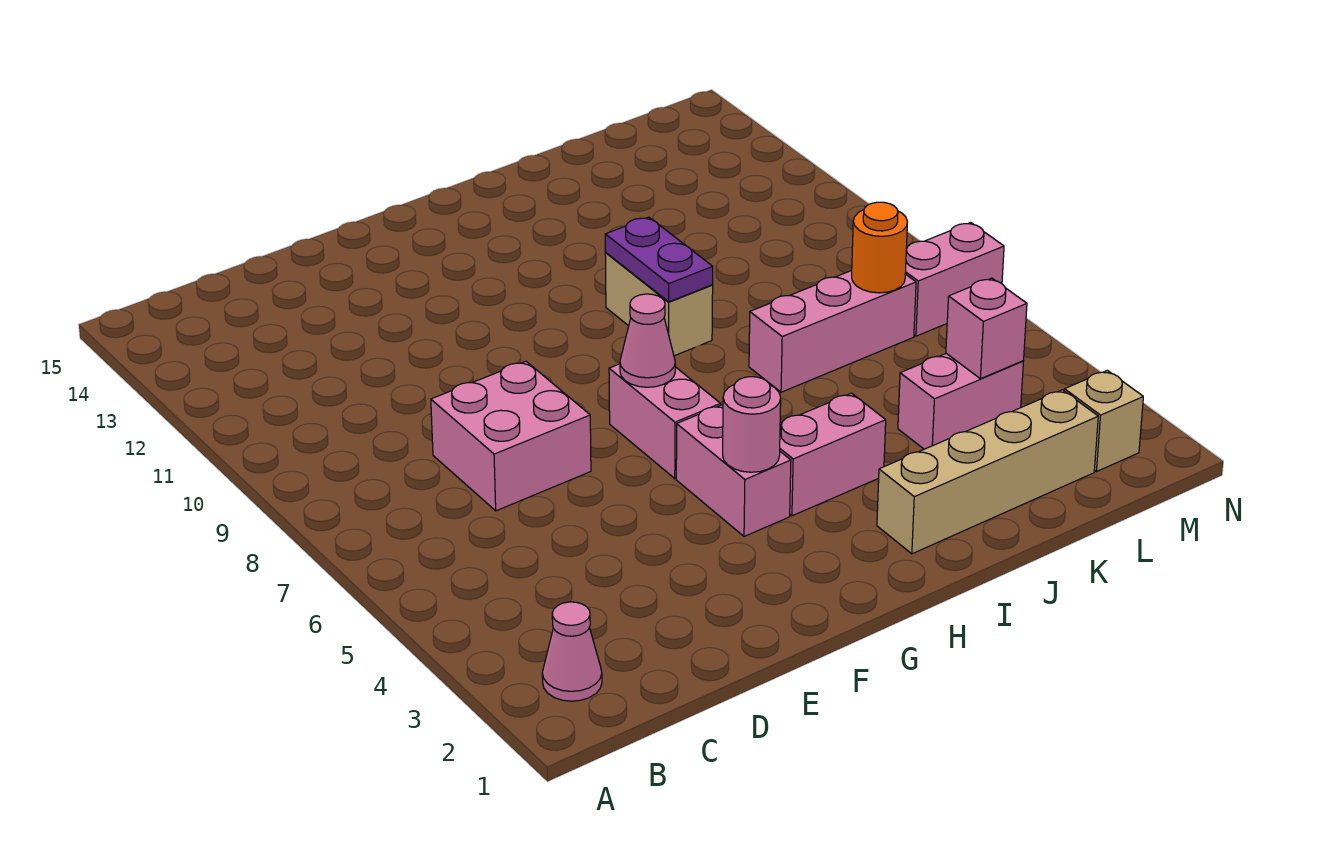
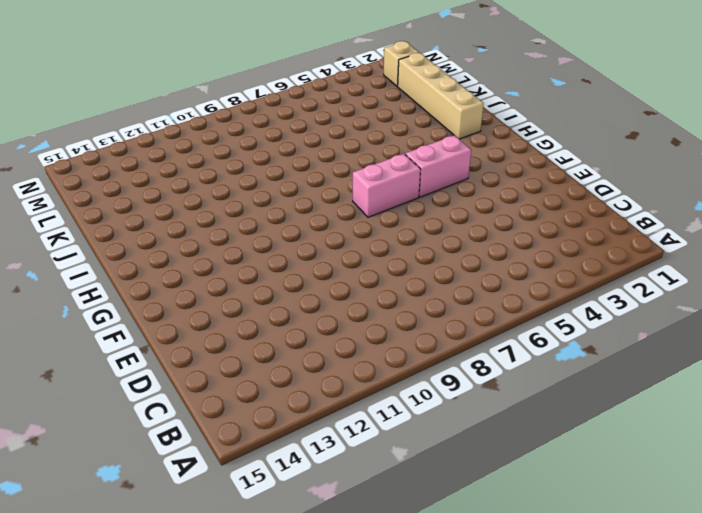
none -> pink cone B2 level 1
none -> pink brick D7:E8 level 1
none -> pink brick H4:I4 level 1

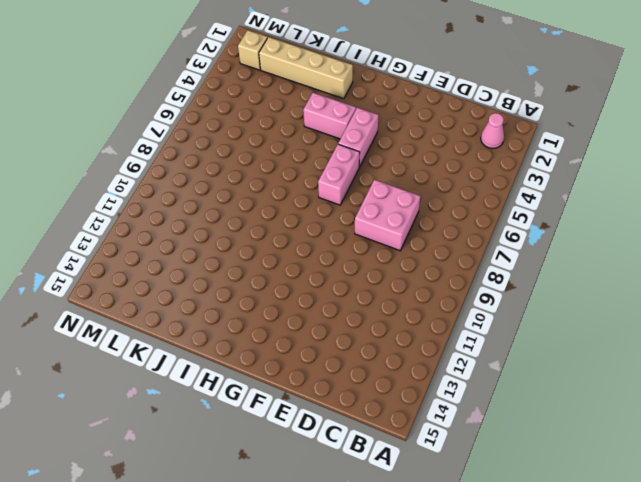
none -> tan brick I9:I10 level 1
none -> pink brick J7:L7 level 1
none -> pink brick K4:L4 level 1

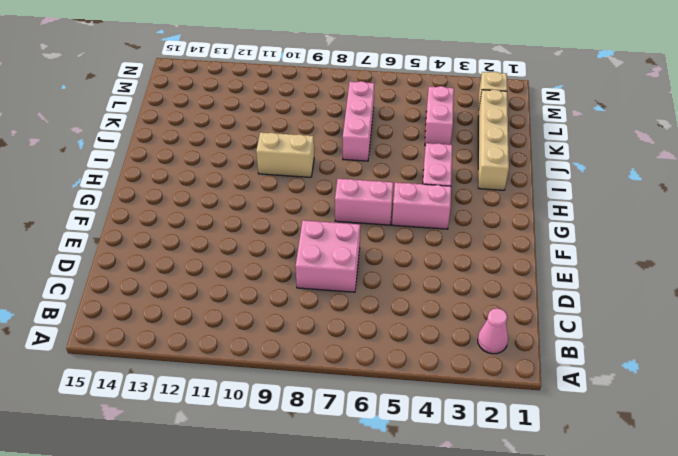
none -> pink brick M7:N7 level 1
none -> pink round brick G4 level 2
none -> pink cone G7 level 2

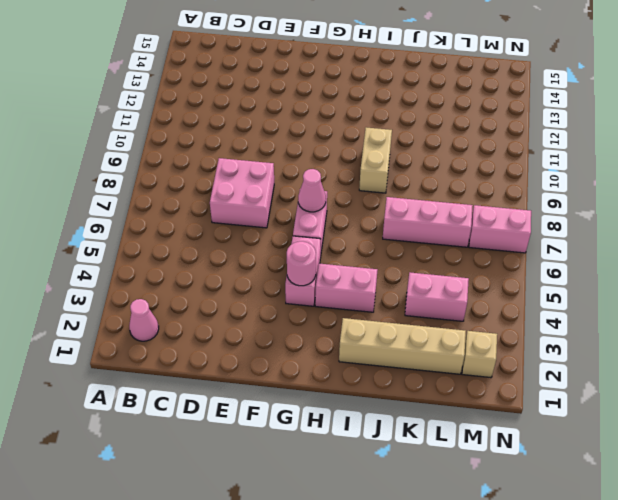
none -> purple plate I9:I10 level 2
none -> pink brick L4 level 2
none -> orange round brick L7 level 2

